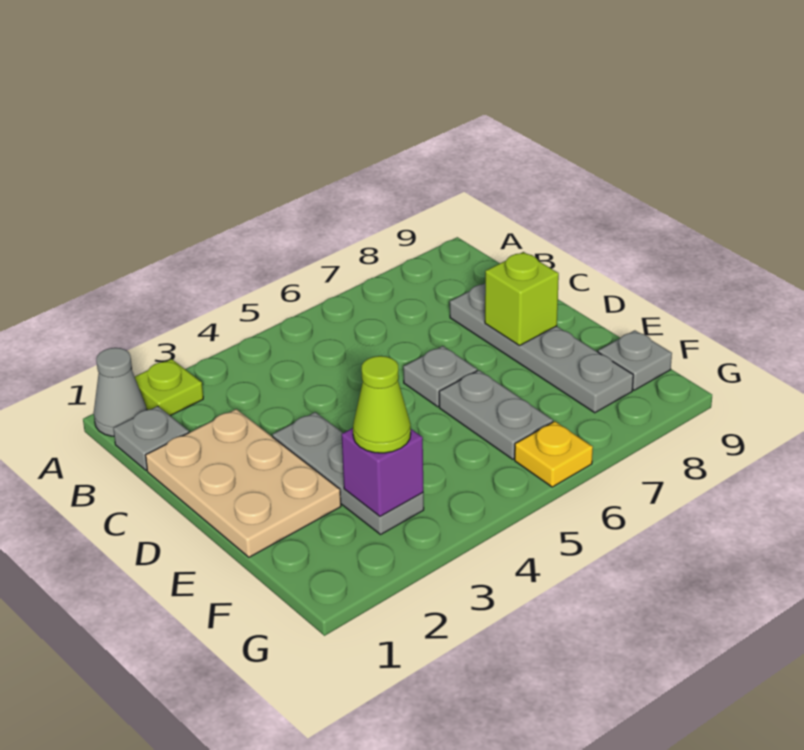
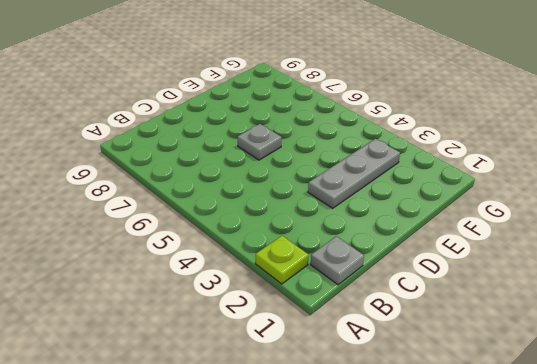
none -> grey cone A1 level 1
none -> tan plate C1:E2 level 1
none -> grey plate C8:F8 level 1

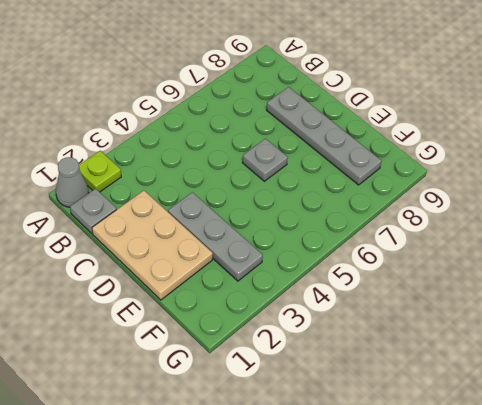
none -> grey plate E6:F6 level 1
none -> grey plate F9 level 1
none -> yellow plate G6 level 1

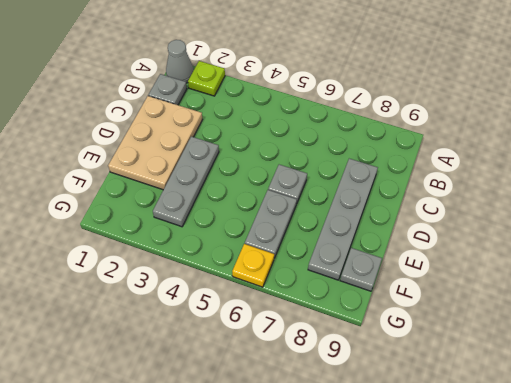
none -> lime brick D8 level 2
none -> purple brick F3 level 2
none -> lime cone F3 level 3

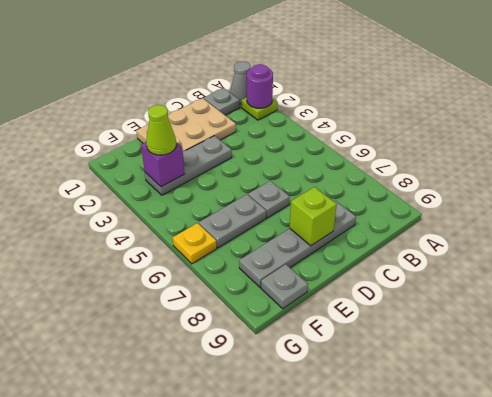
purple round brick A2 level 2 -> none

